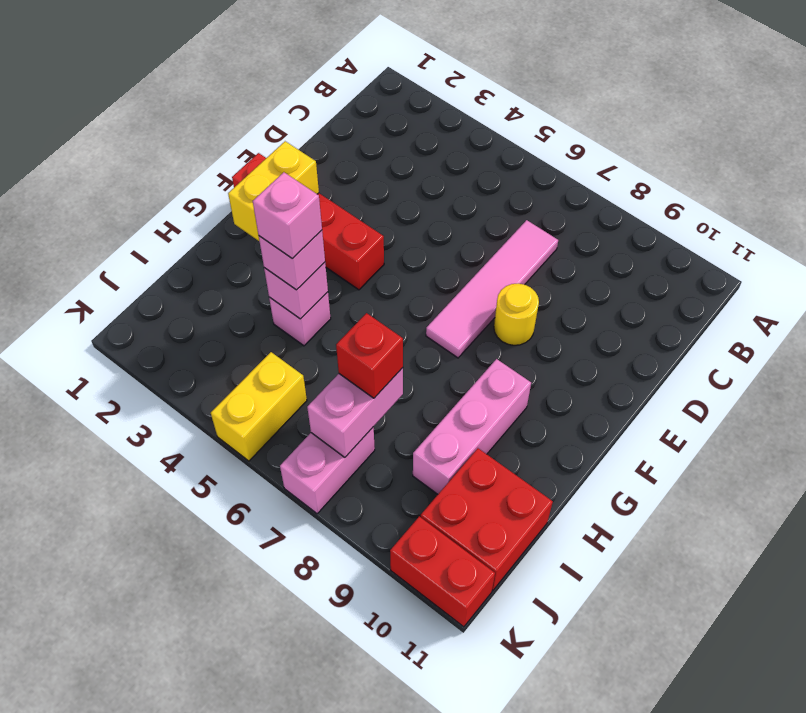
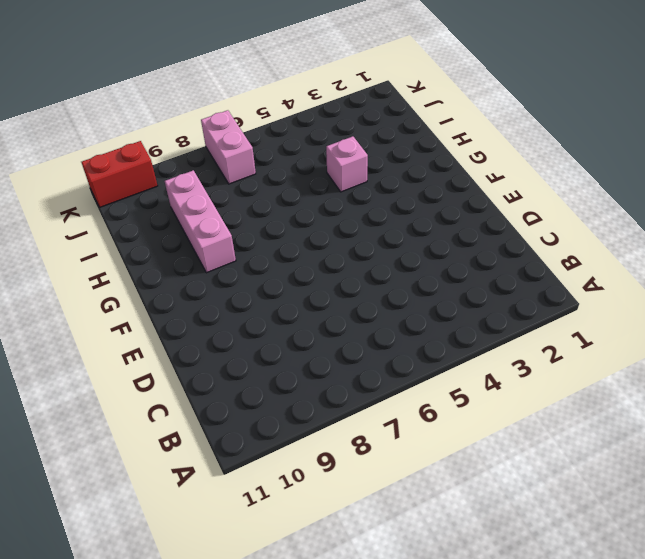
none -> pink tile C7:F7 level 1
none -> yellow round brick E8 level 1
none -> red brick F1:F4 level 1

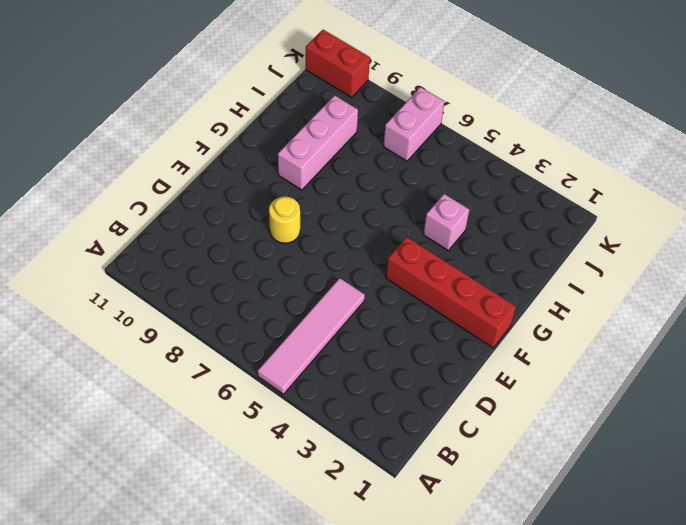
pink tile A5:D5 level 1 -> pink tile C7:F7 level 1
none -> red brick I10:J11 level 1
none -> yellow brick J5:K5 level 1
none -> yellow brick F2:G2 level 2

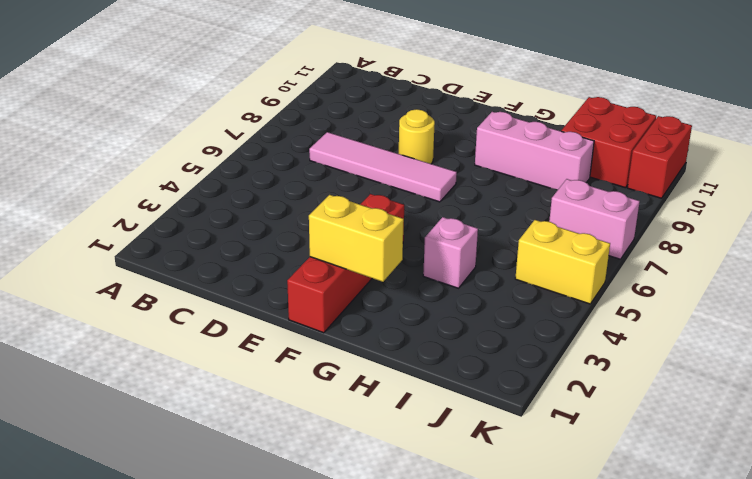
none -> pink brick H4 level 2
none -> pink brick I7:J7 level 2
none -> pink brick H4 level 3

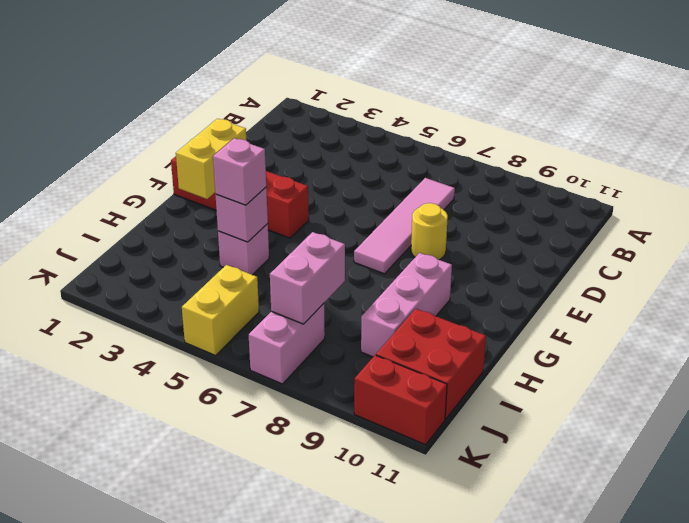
none -> red brick I7 level 3
none -> pink brick H4 level 4

